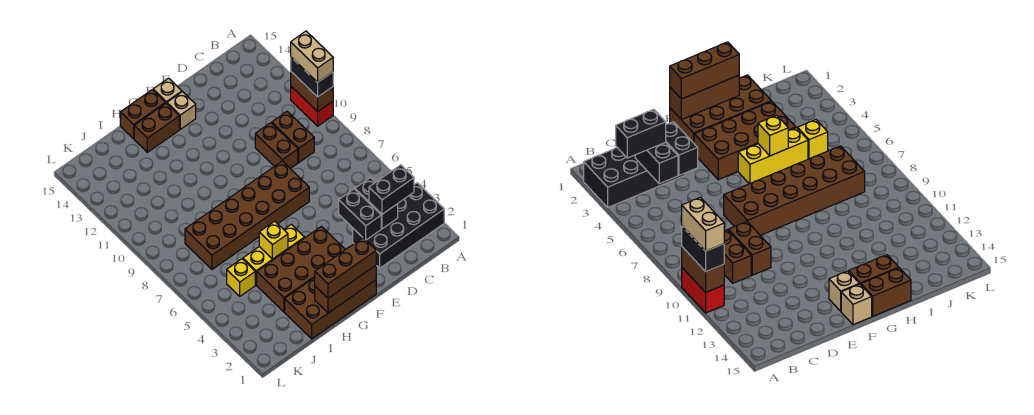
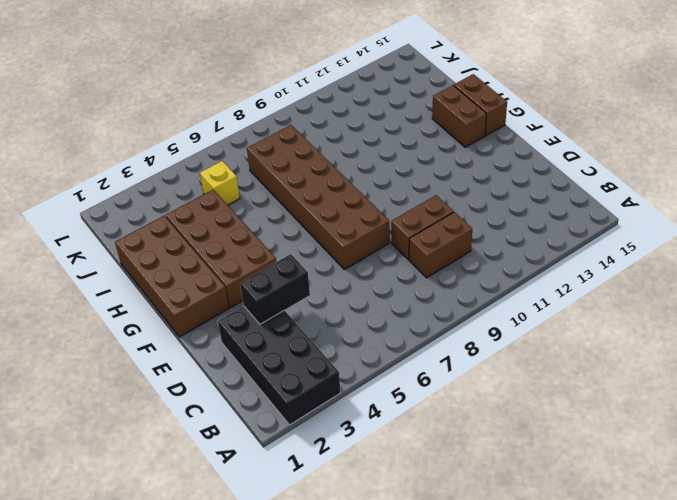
none -> red brick A10:A11 level 1
none -> tan brick F14 level 1
none -> tan brick F15 level 1

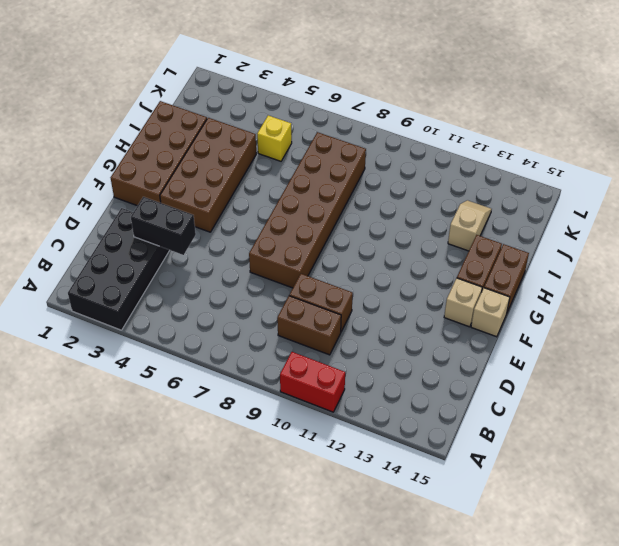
tan slope I13:J13 level 1 top I -> none
none -> yellow brick G5:I5 level 1
none -> brown brick A10:A11 level 2
none -> black brick C3:C4 level 2

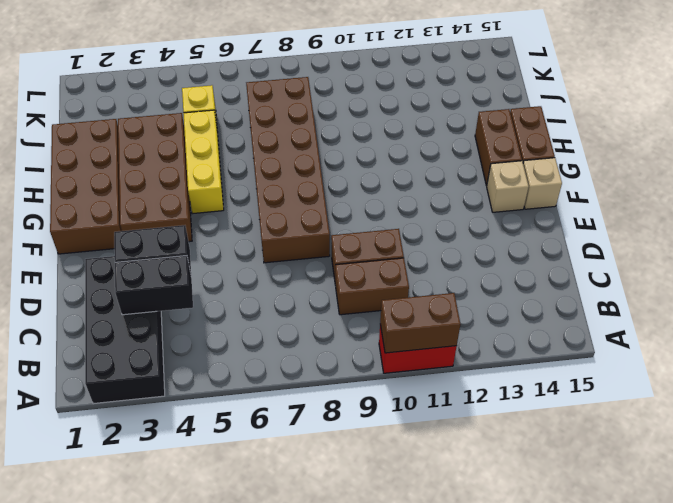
none -> brown brick F1:H1 level 2
none -> yellow brick H5 level 2
none -> black brick A10:A11 level 3

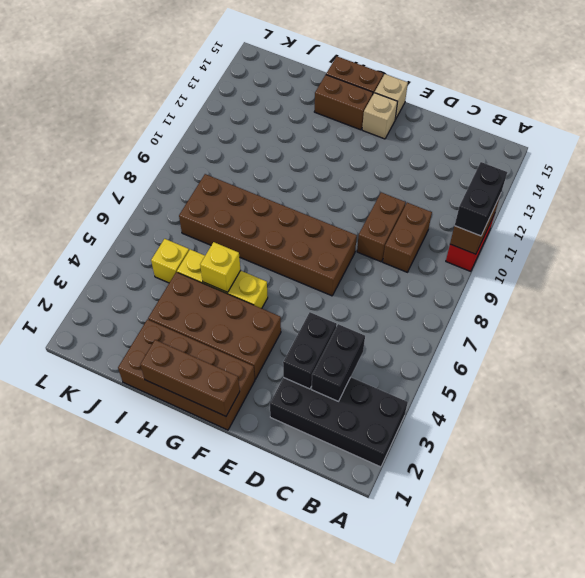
none -> black brick B3:C3 level 3
none -> brown brick F1:H1 level 3
none -> tan brick A10:A11 level 4

